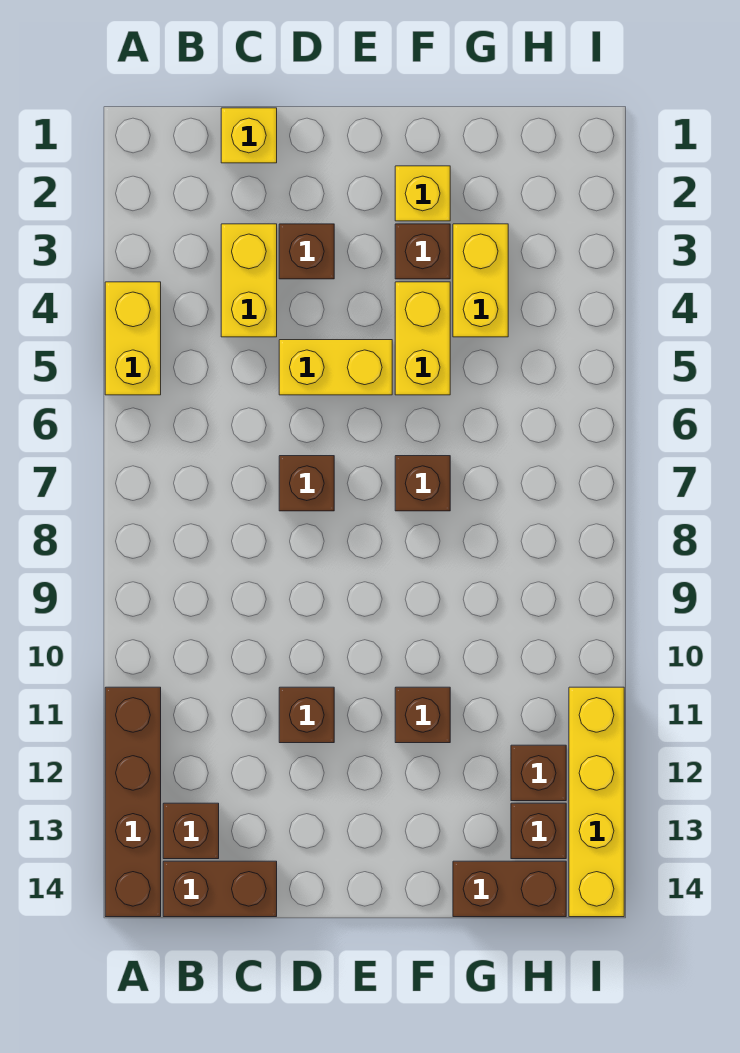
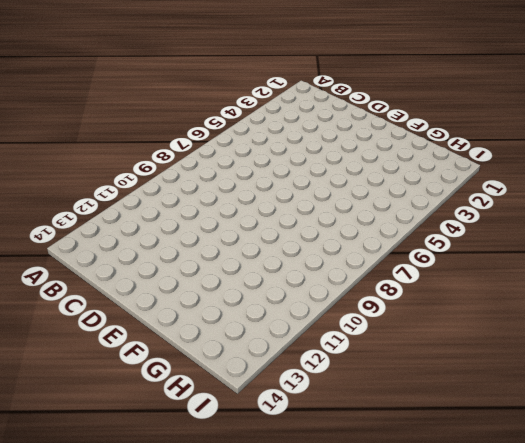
none -> yellow brick A4:A5 level 1
none -> brown brick A11:A14 level 1
none -> brown brick B13 level 1

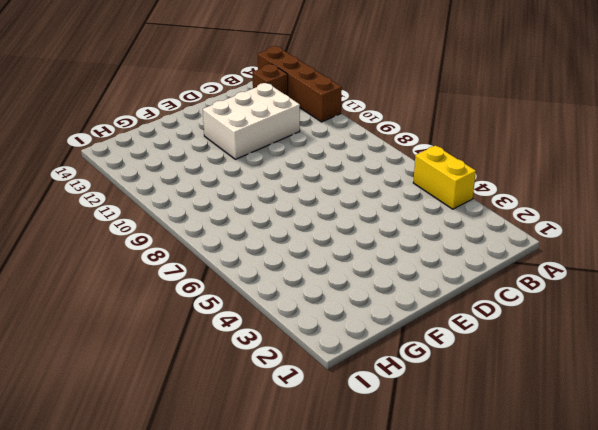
white brick C11:E12 level 1 -> brown brick D11 level 1
none -> brown brick B14:C14 level 1
none -> yellow brick C1 level 1
none -> yellow brick C3:C4 level 1

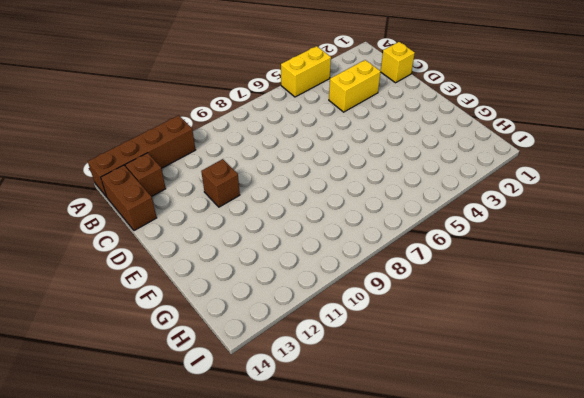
none -> brown brick D3 level 1
none -> yellow brick D5:E5 level 1
none -> brown brick D7 level 1

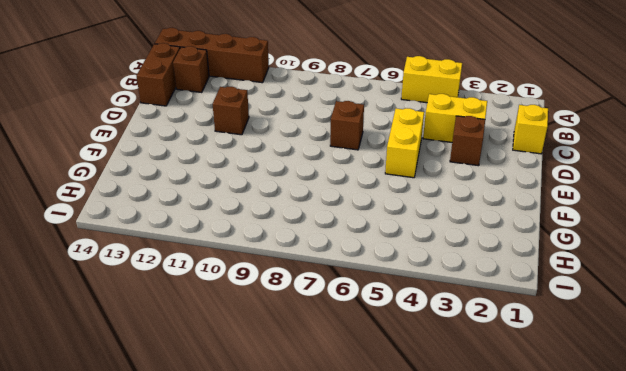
none -> yellow brick F2 level 1
none -> brown brick F3 level 1
none -> yellow brick F4:F5 level 1

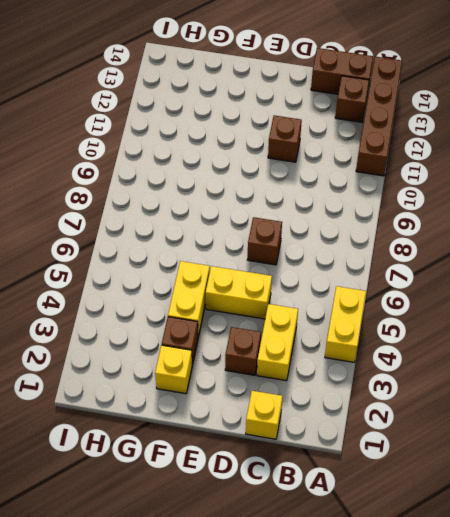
none -> brown brick F7 level 1
none -> brown brick F11 level 1
none -> yellow brick G3:G4 level 1

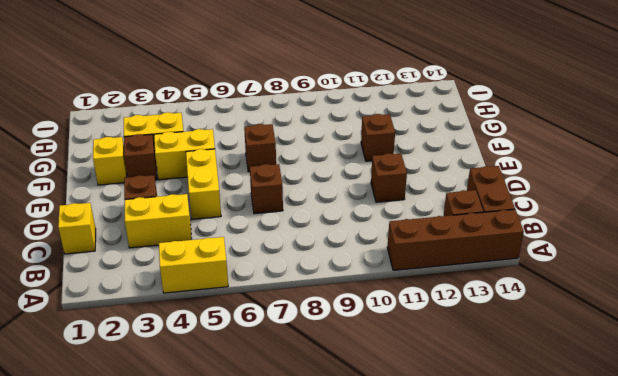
none -> brown brick G14:H14 level 1
none -> brown brick H12 level 1
none -> brown brick H13 level 1

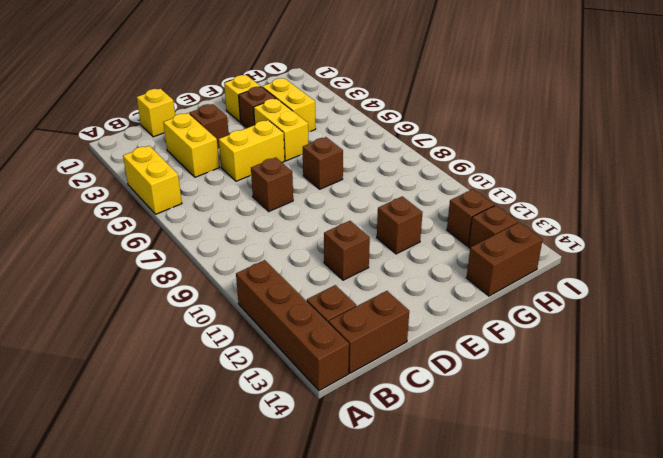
none -> yellow brick I11:I14 level 1

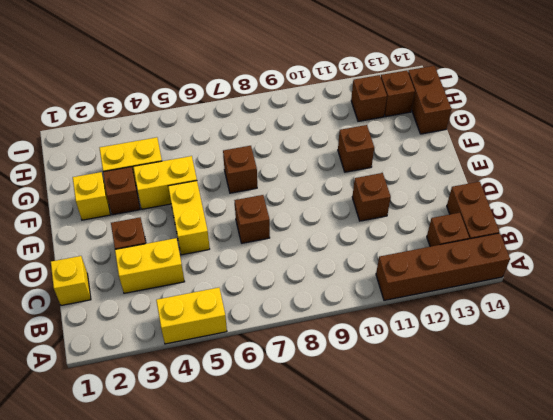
none -> yellow brick I11:I14 level 1

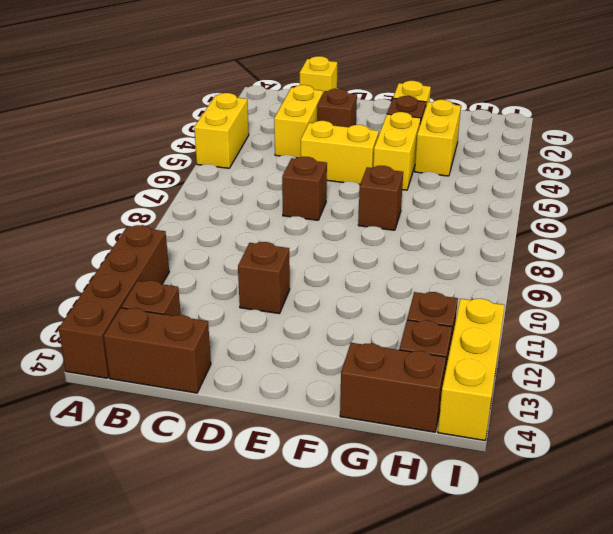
yellow brick I12:I14 level 1 -> yellow brick I11:I14 level 1
none -> brown brick F11 level 1

